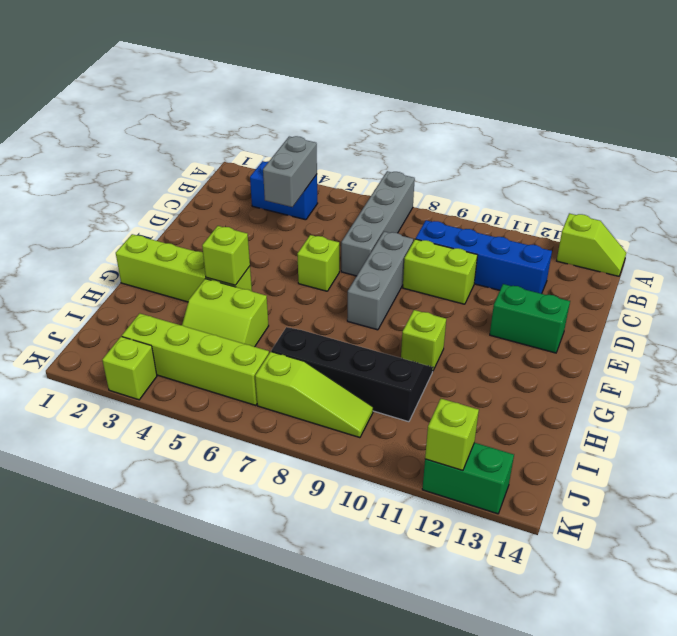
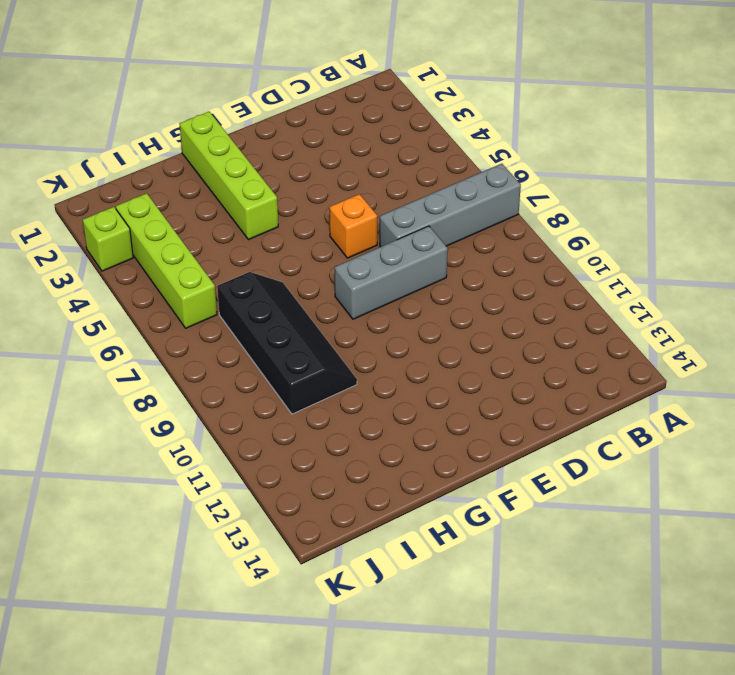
orange brick E6 level 1 -> lime brick E6 level 1
none -> lime slope A13:A14 level 1 top 13
none -> blue brick B3:B4 level 1
none -> blue brick C9:C12 level 1

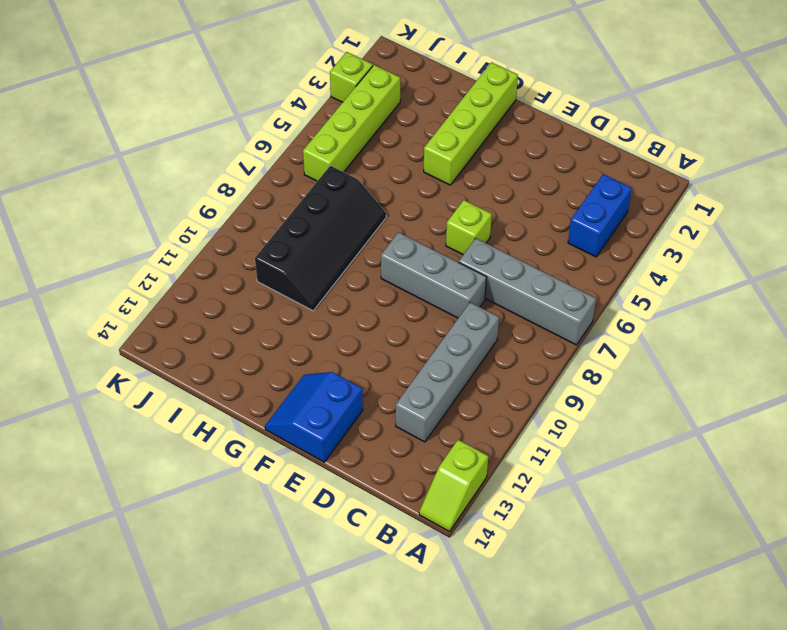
grey brick C9:C12 level 1 -> blue brick C9:C12 level 1
blue slope E13:F14 level 1 top E -> green brick E12:E13 level 1
none -> lime brick D9:D10 level 1
none -> lime brick G10 level 1
none -> lime slope H4:I5 level 1 top H

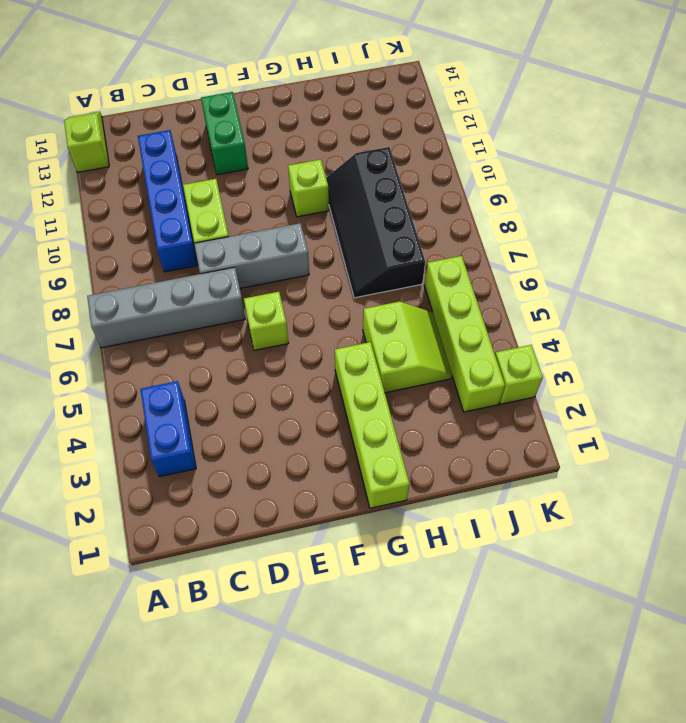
none -> lime slope J7:J9 level 1 top 7
none -> green brick K12:K13 level 1
none -> grey brick B4:C4 level 2

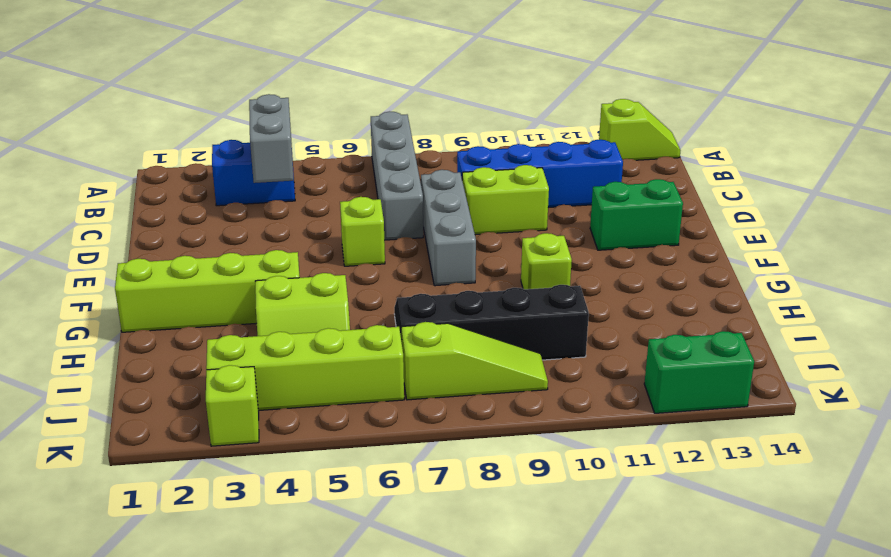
none -> lime brick G4 level 2
none -> lime brick K12 level 2

